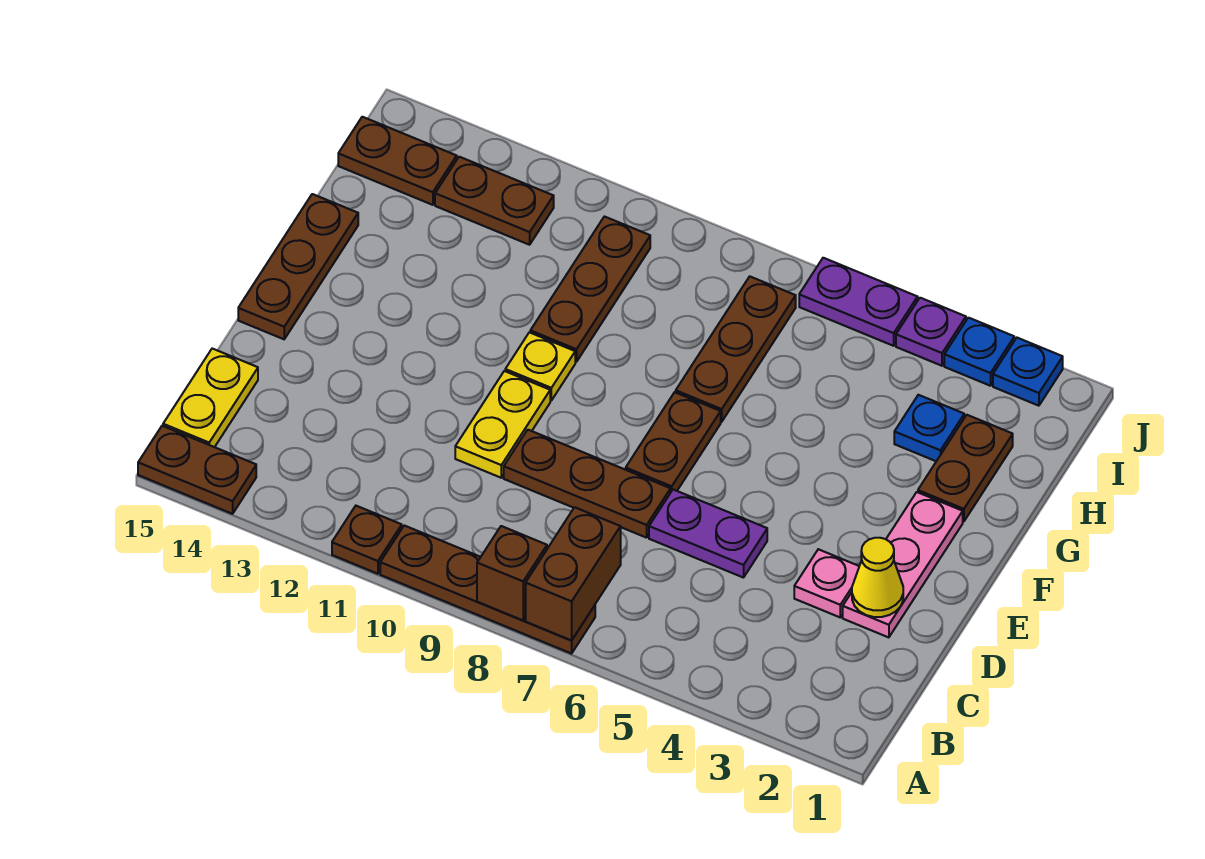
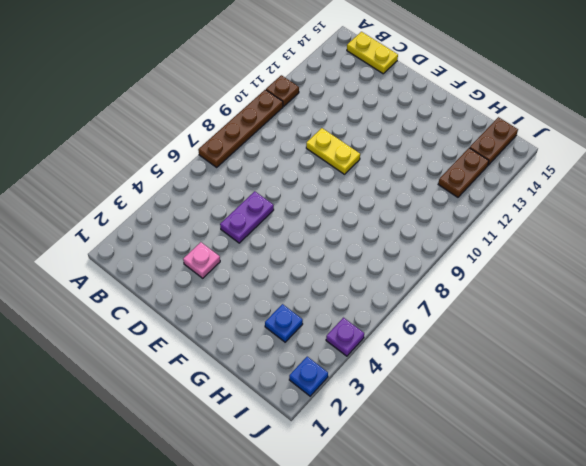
none -> brown plate A14:A15 level 1
none -> pink plate D2:F2 level 1
none -> brown plate D7:D9 level 1

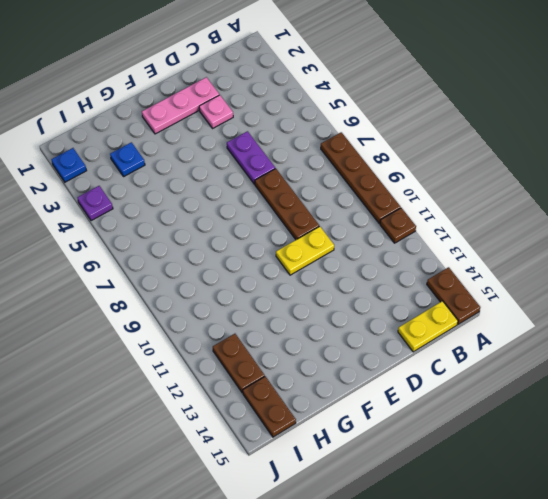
none -> brown plate E7:F7 level 1
none -> brown plate E15:G15 level 1
none -> yellow plate F10 level 1

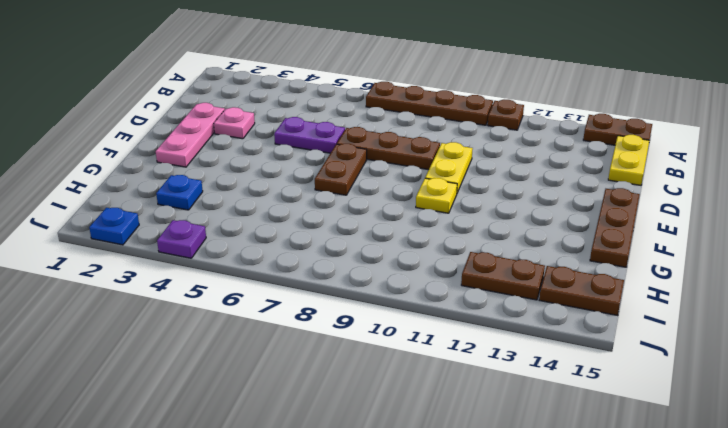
none -> brown plate G2:H2 level 1
none -> brown plate G7:I7 level 1
none -> brown plate G10:I10 level 1

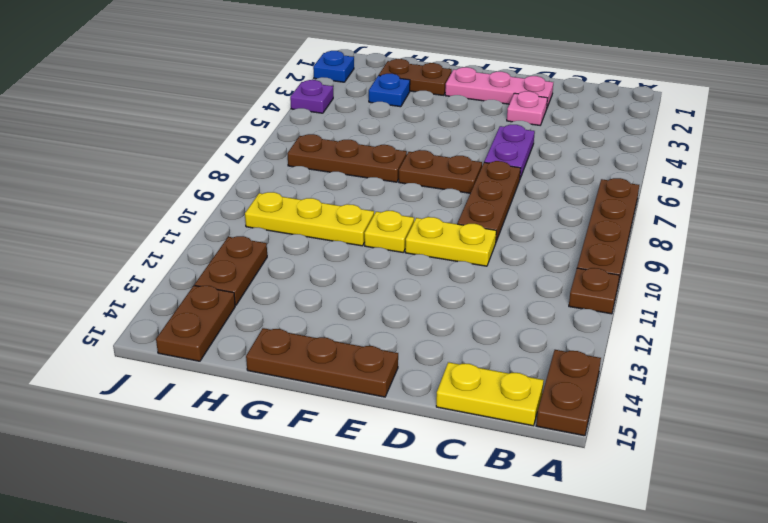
yellow plate G10:I10 level 1 -> brown plate G10:I10 level 1
none -> blue plate J3 level 1
none -> purple plate J5:J6 level 1
none -> brown brick A7:B7 level 2

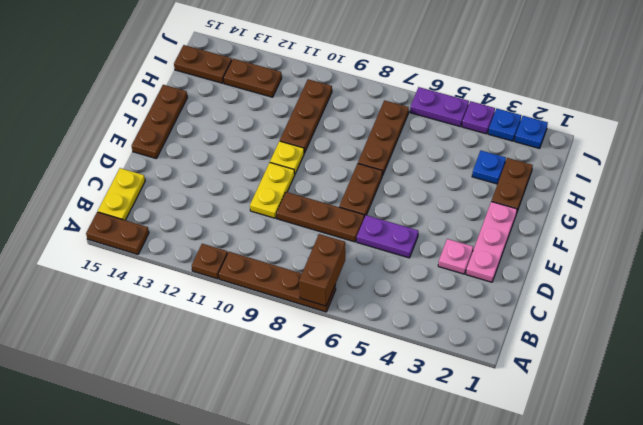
none -> brown brick A8 level 2
none -> yellow cone D2 level 2

